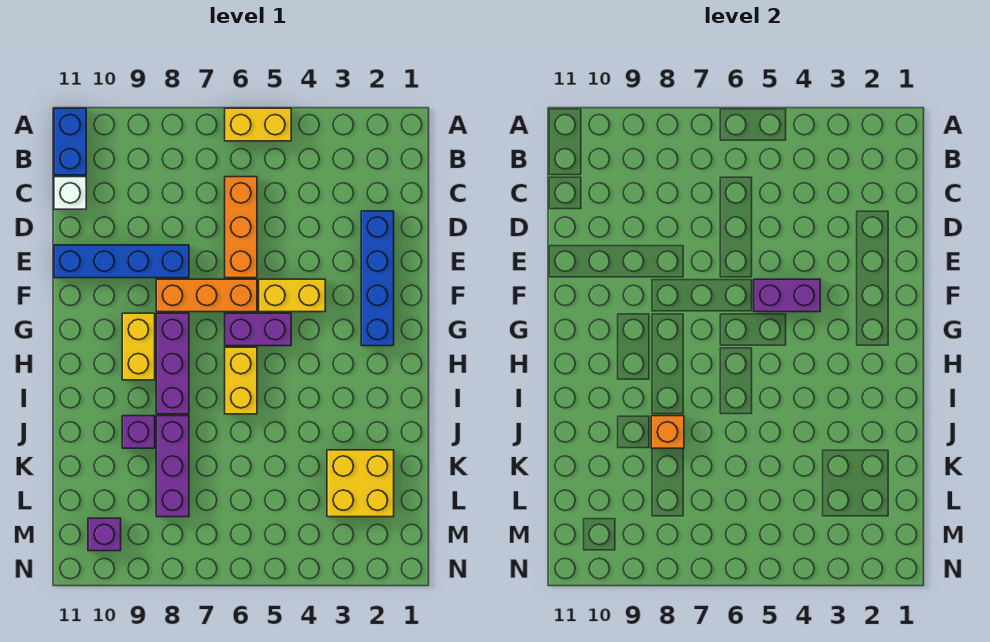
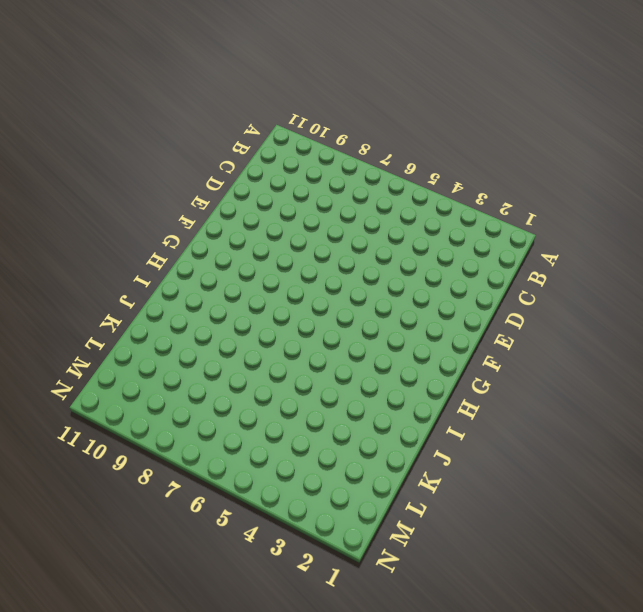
none -> yellow brick A5:A6 level 1
none -> blue brick A11:B11 level 1
none -> orange brick C6:E6 level 1

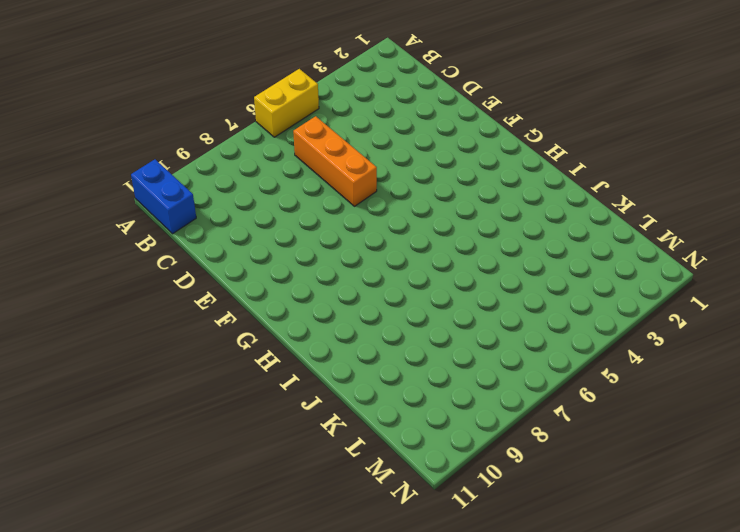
none -> white brick C11 level 1
none -> blue brick D2:G2 level 1
none -> blue brick E8:E11 level 1

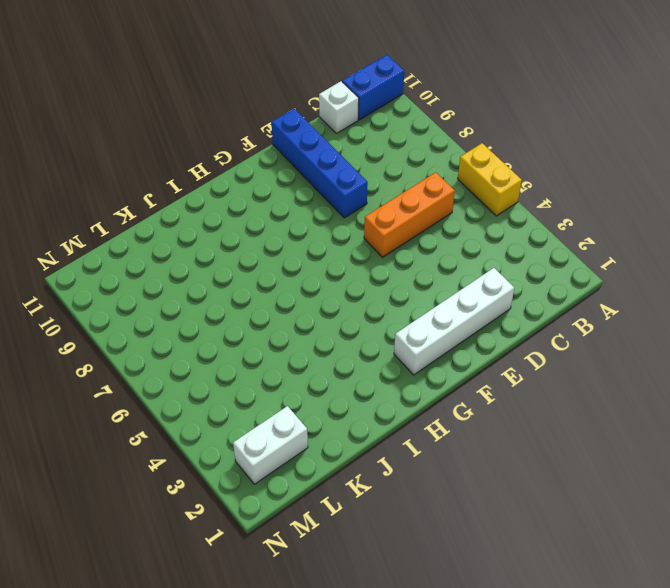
white brick D2:G2 level 1 -> blue brick D2:G2 level 1
white brick L2:M2 level 1 -> yellow brick K2:L3 level 1
none -> yellow brick F4:F5 level 1
none -> orange brick F6:F8 level 1
none -> purple brick G5:G6 level 1

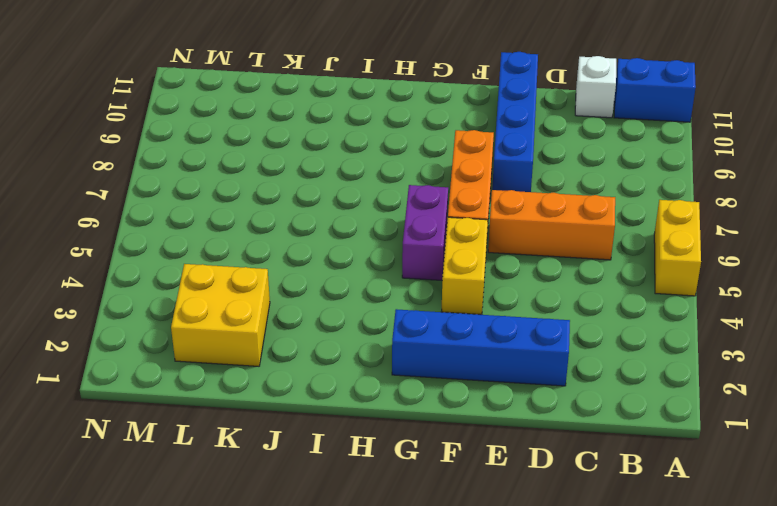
none -> purple brick G8:I8 level 1
none -> yellow brick G9:H9 level 1
none -> yellow brick H6:I6 level 1

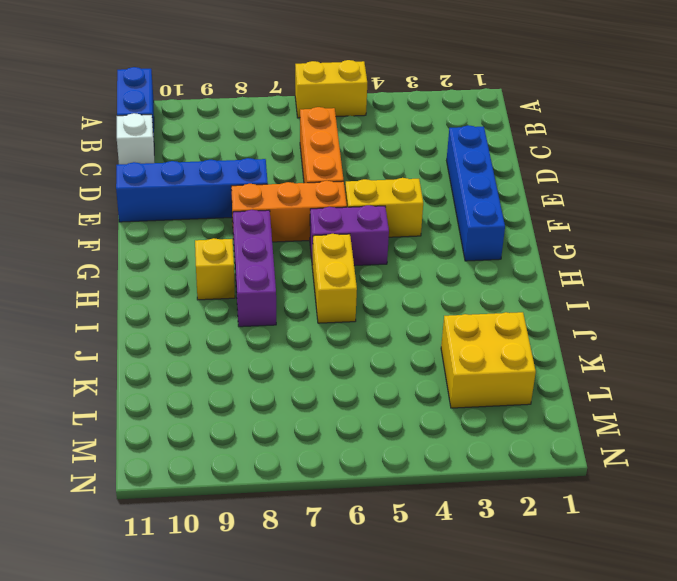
yellow brick H9 level 1 -> yellow brick G9:H9 level 1
none -> purple brick J8:L8 level 1
none -> purple brick J9 level 1
none -> purple brick M10 level 1

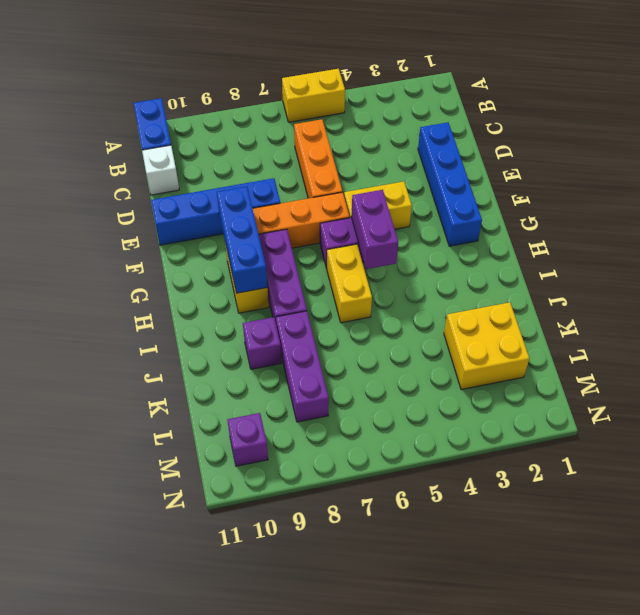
blue brick F9:H9 level 2 -> none
purple brick G5:H5 level 2 -> purple brick F4:F5 level 2
none -> orange brick J8 level 2

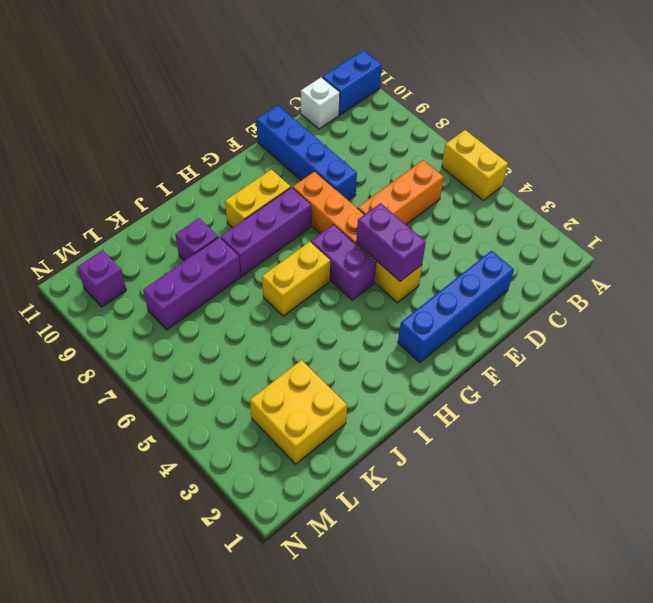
none -> orange brick J8 level 2

